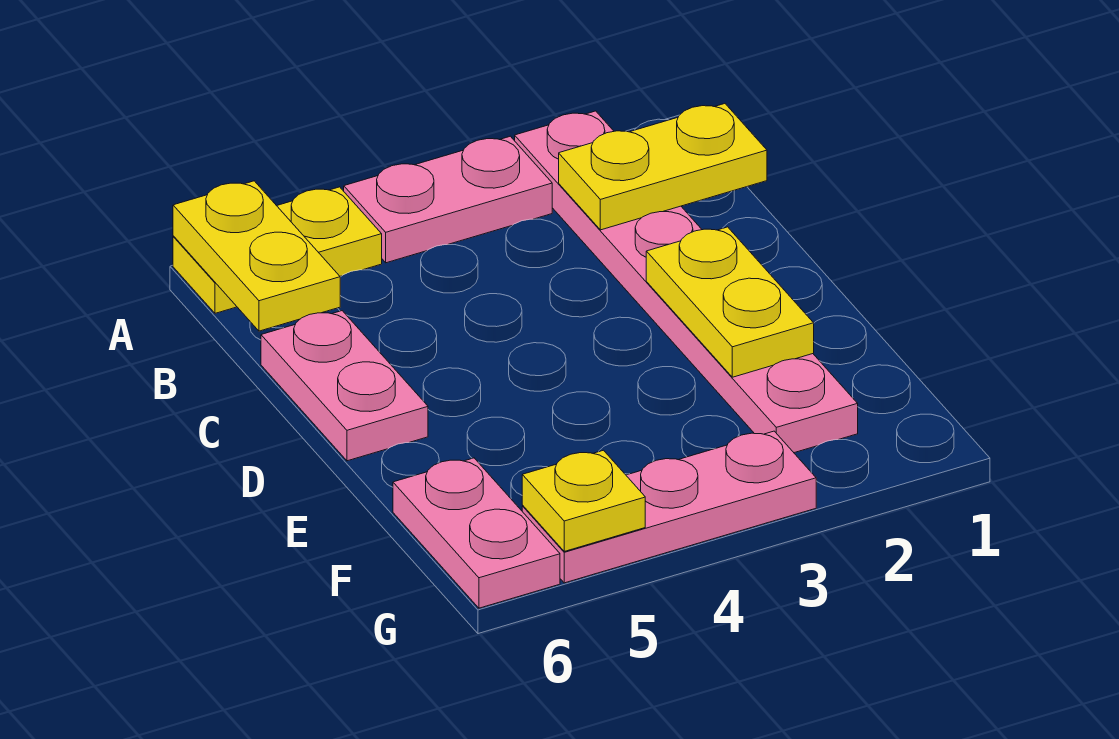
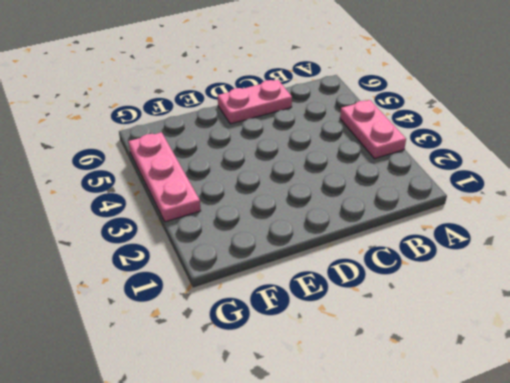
none -> pink plate A2:F2 level 1
none -> yellow plate A5:A6 level 1

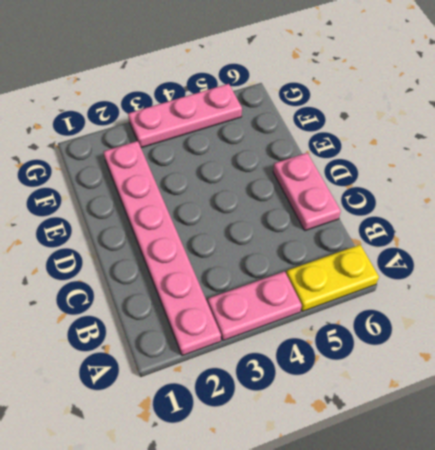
none -> pink plate F6:G6 level 1
none -> yellow plate A6:B6 level 2

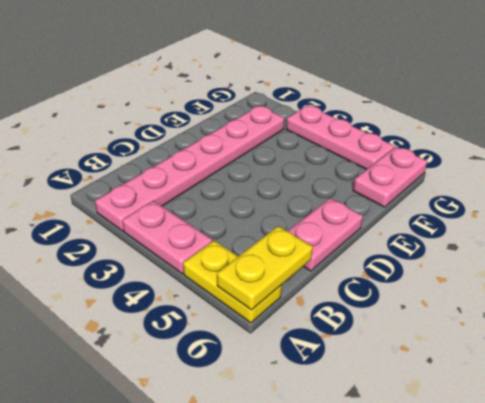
none -> yellow plate B1:B2 level 2
none -> yellow plate D2:E2 level 2

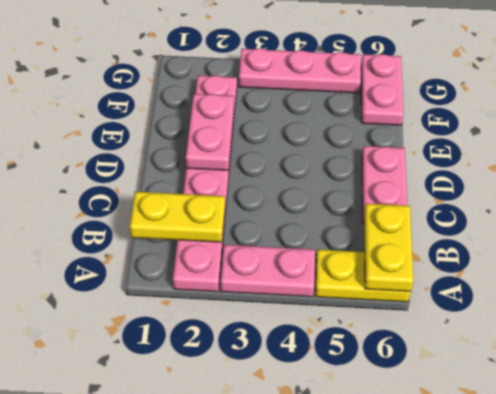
pink plate D2:E2 level 2 -> yellow plate D2:E2 level 2
none -> yellow plate G5 level 2

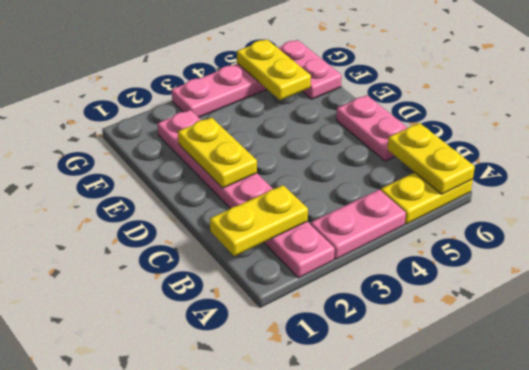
yellow plate F5:G5 level 2 -> yellow plate G5 level 2

